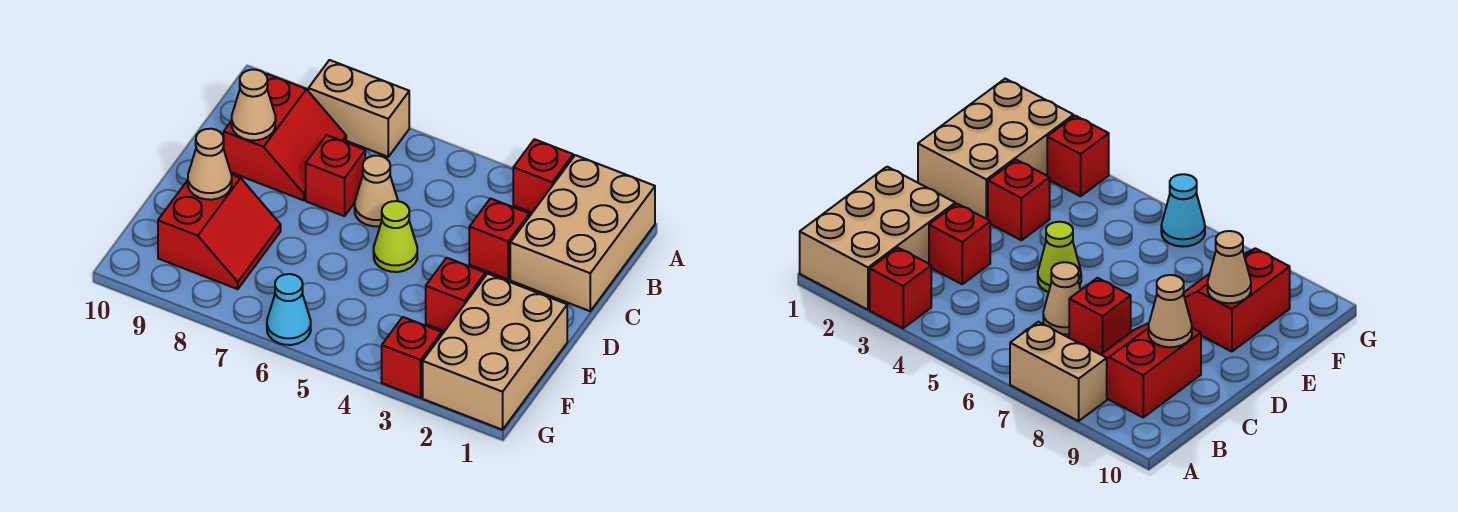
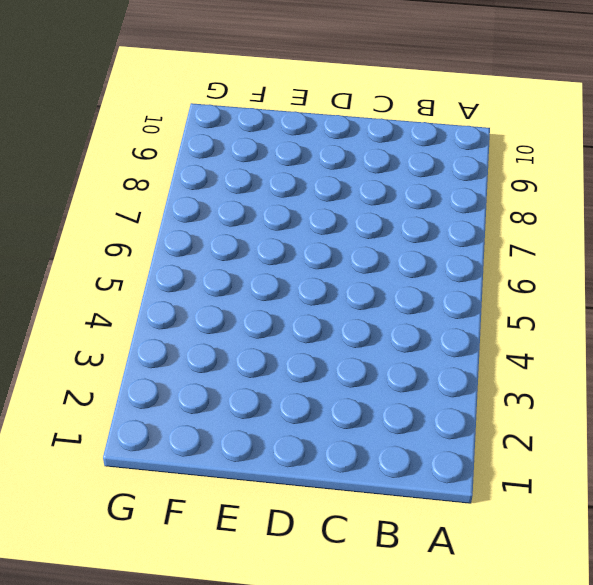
none -> tan brick A1:C2 level 1
none -> red brick A3 level 1
none -> tan brick A7:A8 level 1

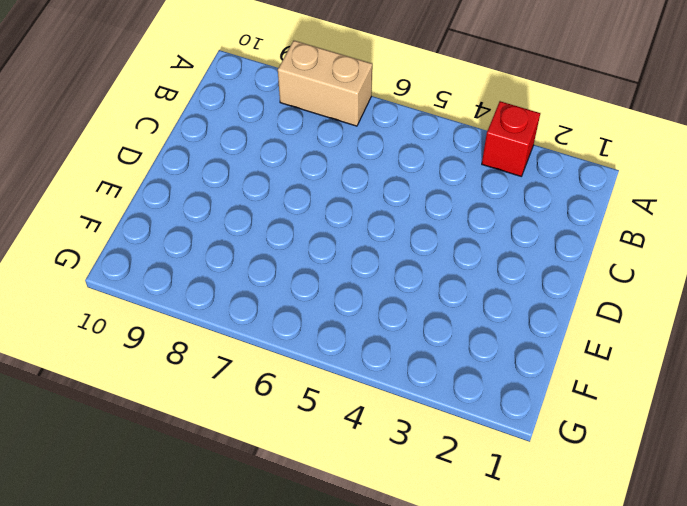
none -> tan brick A1:C2 level 1
none -> red slope B8:C9 level 1 top 9
none -> red brick C3 level 1

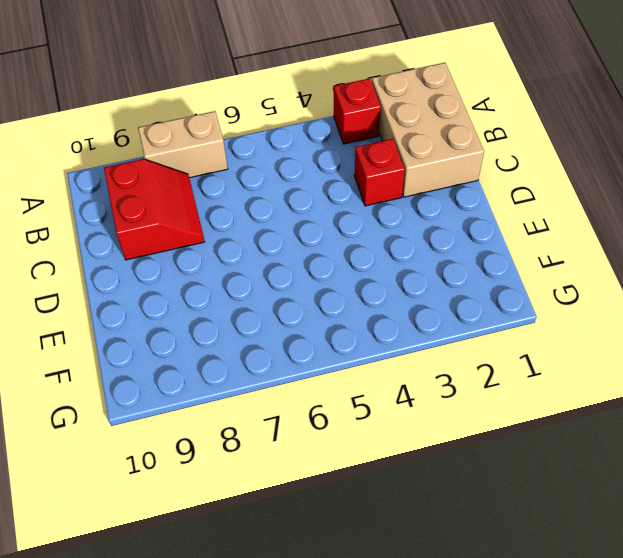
none -> tan cone C6 level 1
none -> red brick C7 level 1
none -> lime cone D5 level 1

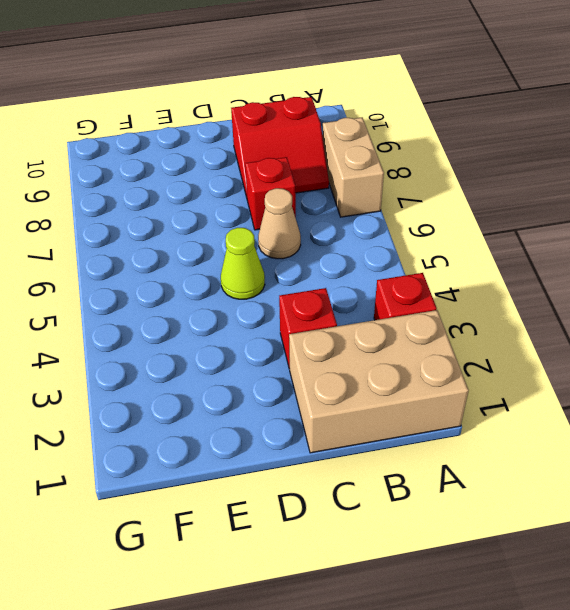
none -> tan brick E1:G2 level 1
none -> red brick E3 level 1
none -> red slope E8:F9 level 1 top 9

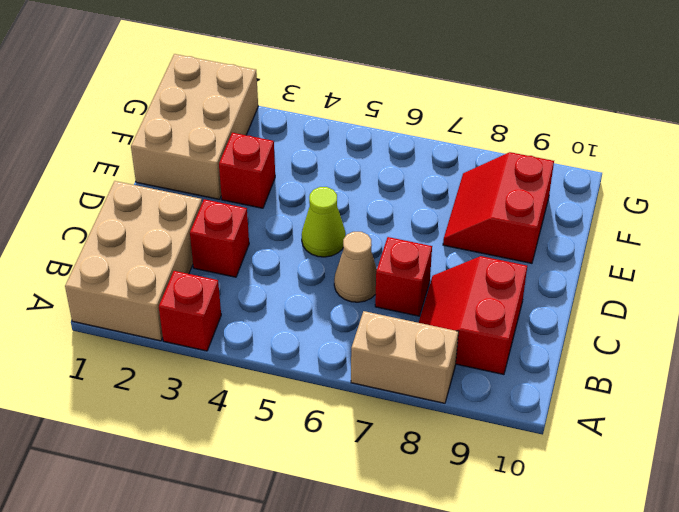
none -> red brick G3 level 1
none -> cyan cone G6 level 1
none -> tan cone C9 level 2

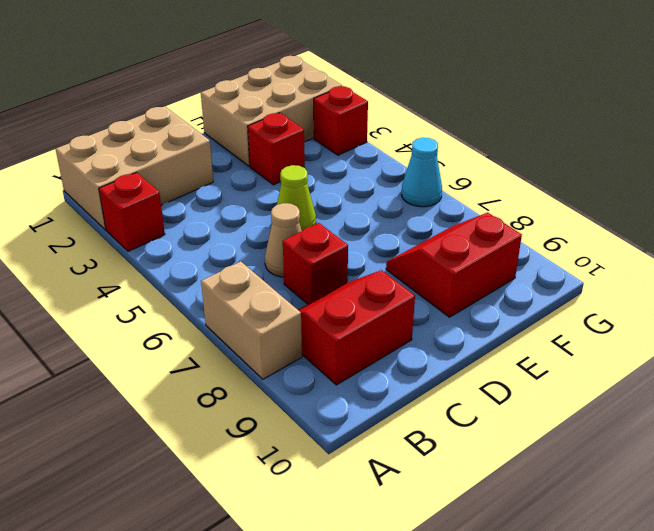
none -> red brick C3 level 1
none -> tan cone C9 level 2
none -> tan cone E9 level 2

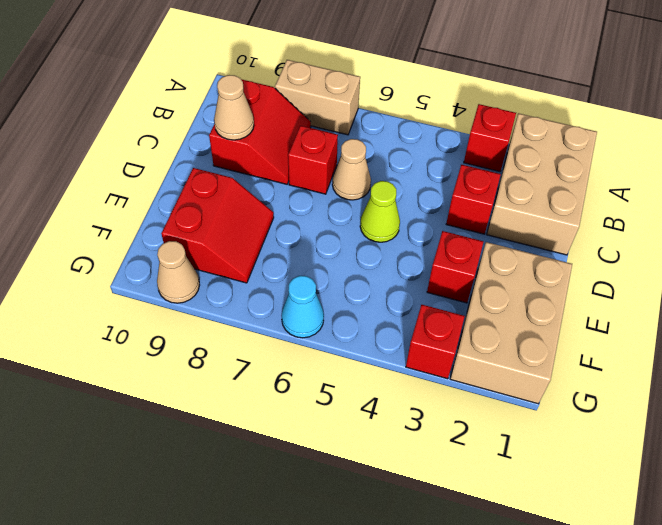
tan cone G9 level 1 -> tan cone E9 level 2

